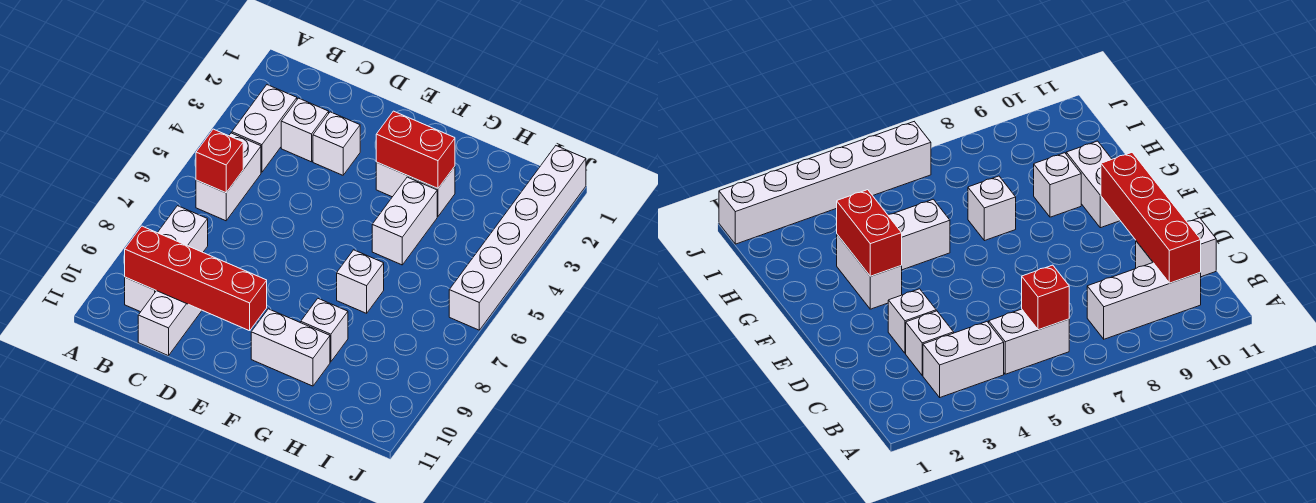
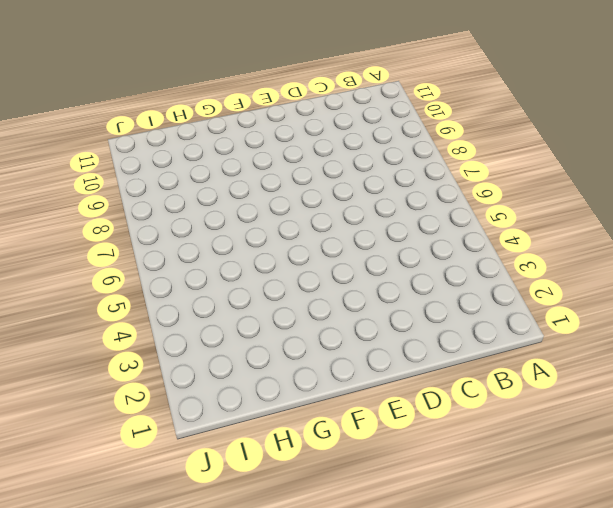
none -> white brick B3:B4 level 1
none -> white brick B5:B6 level 1
none -> white brick B8:B10 level 1

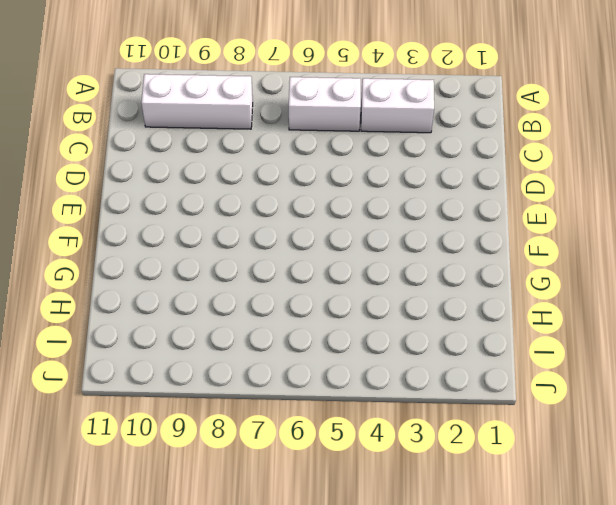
none -> white brick C3 level 1
none -> white brick C10:C11 level 1
none -> white brick D3 level 1

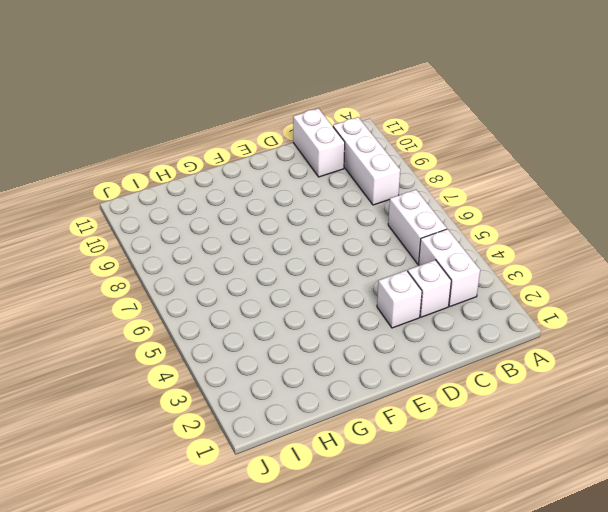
none -> white brick F3:G3 level 1
none -> white brick F10:G10 level 1
none -> white brick G4:G5 level 1

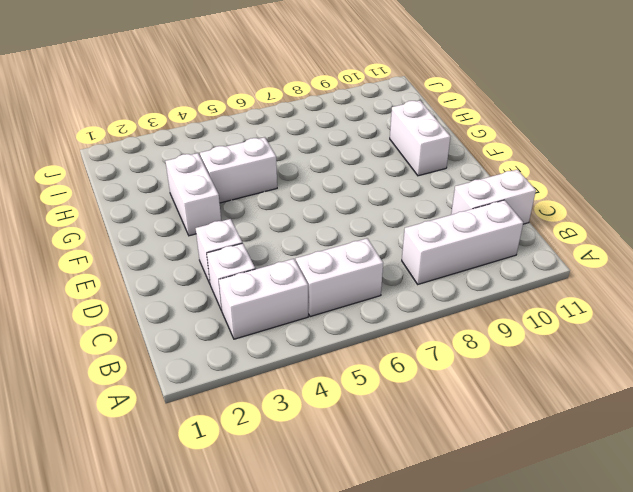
none -> white brick G7 level 1
none -> white brick G9 level 1
none -> white brick J1:J6 level 1

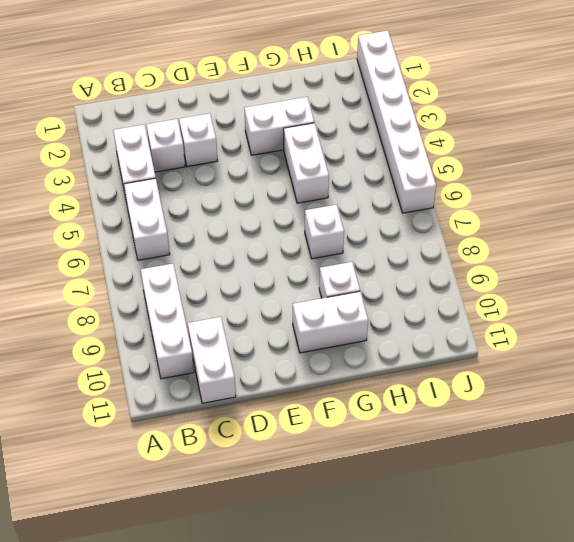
none -> red brick B6 level 2
none -> red brick B10:E10 level 2
none -> red brick F3:G3 level 2

